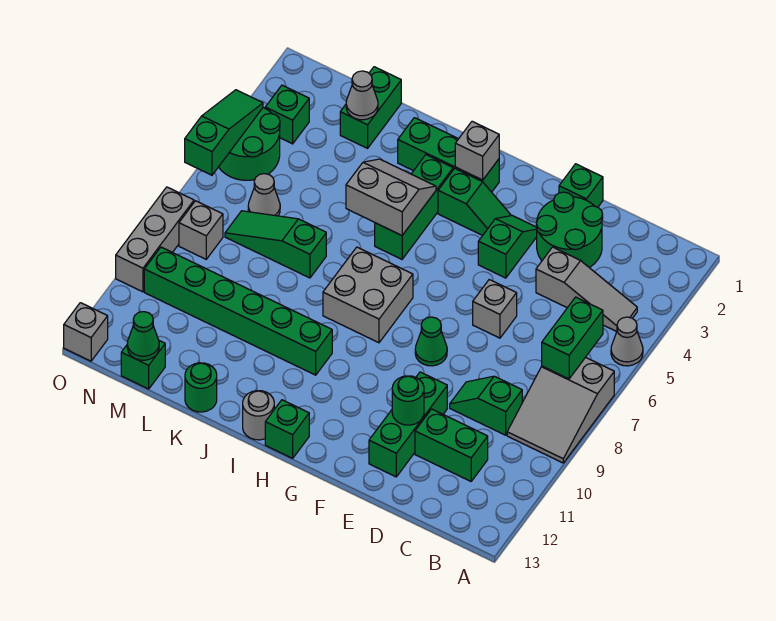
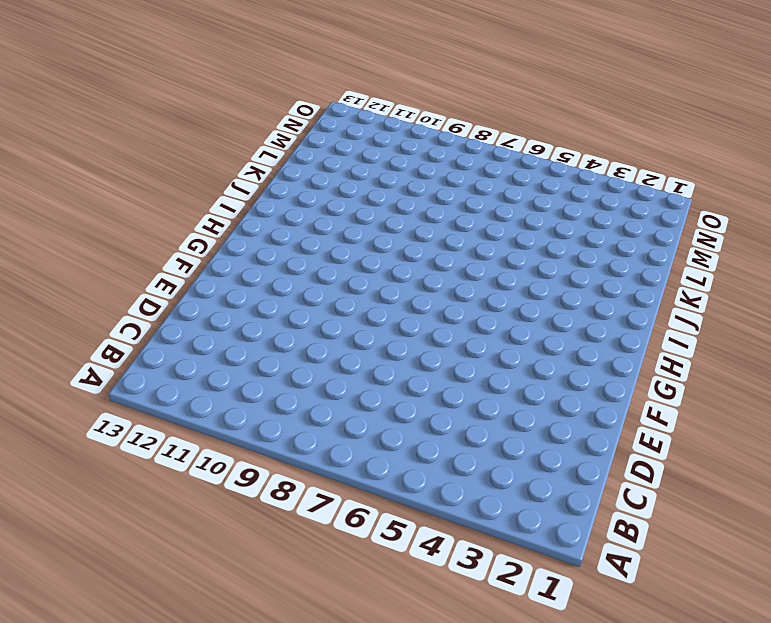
none -> grey cone A5 level 1
none -> grey slope A7:B9 level 1 top 7
none -> grey slope B4:D4 level 1 top D
none -> green slope C9:D9 level 1 top C

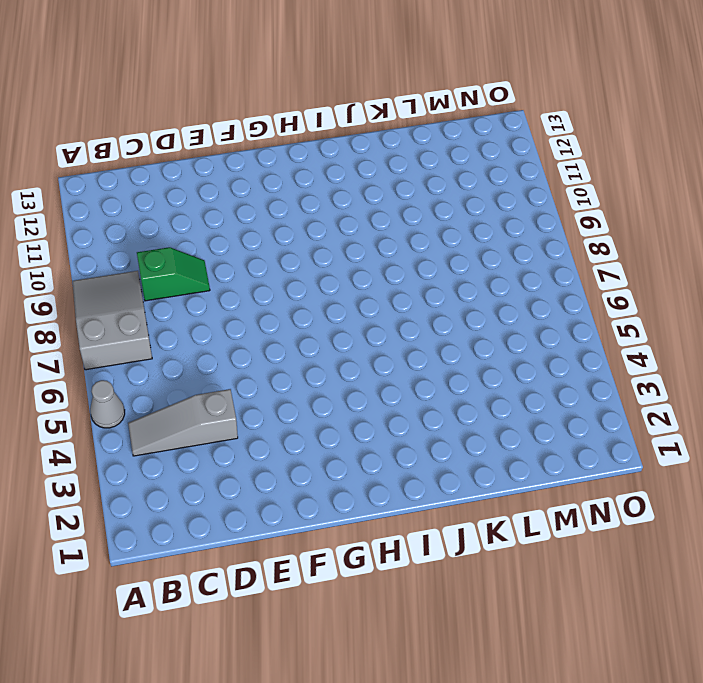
none -> green brick C11:D11 level 1
none -> green round brick D2:E3 level 1
none -> green brick E1 level 1
none -> grey brick E6 level 1

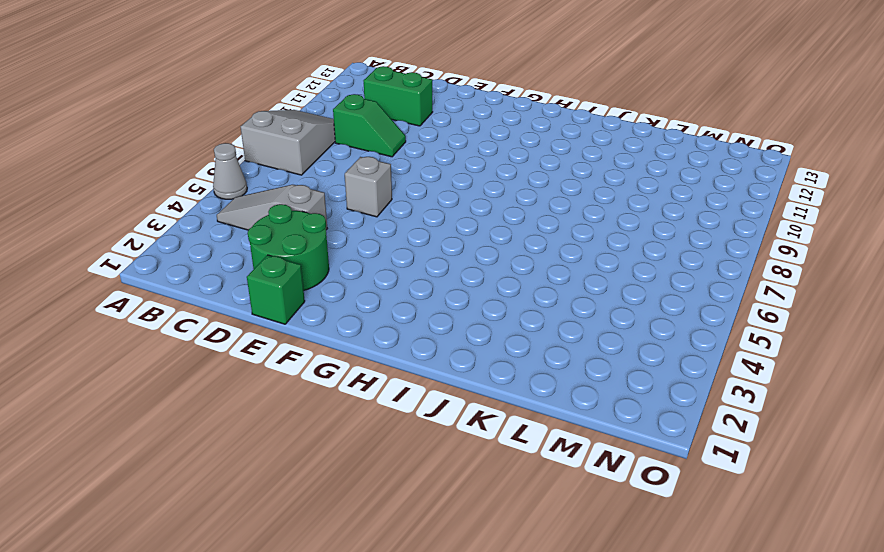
none -> green brick E10:E12 level 1
none -> green slope F3:F4 level 1 top 4
none -> green cone F8 level 1
none -> green slope G3:H3 level 1 top H

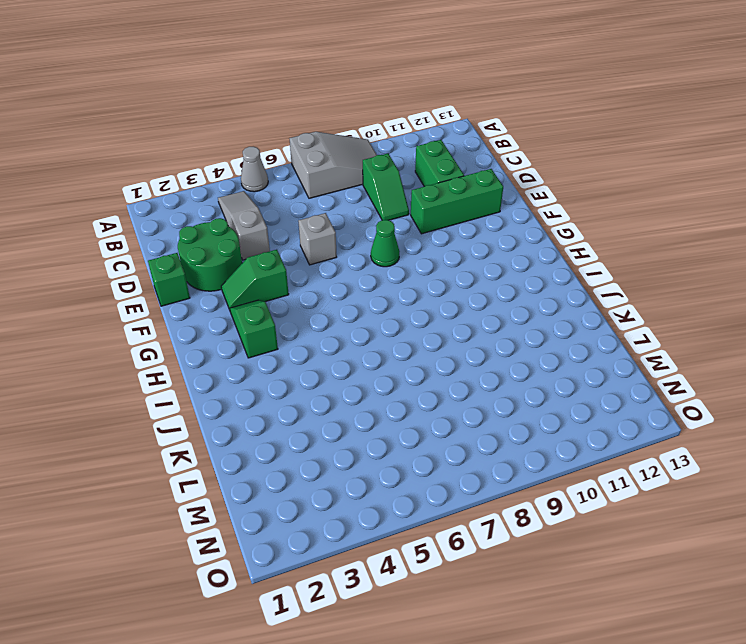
none -> green brick H2:J2 level 1
none -> grey brick H7:I8 level 1
none -> green brick H13 level 1
none -> green brick I3:I5 level 1

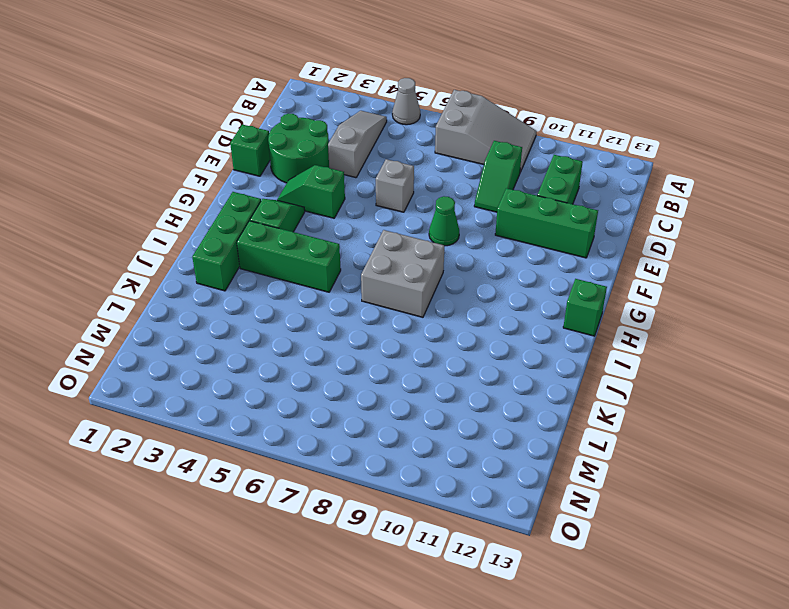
none -> green brick I10:N10 level 1
none -> grey round brick I13 level 1
none -> green slope K7:M7 level 1 top K
none -> green round brick K13 level 1

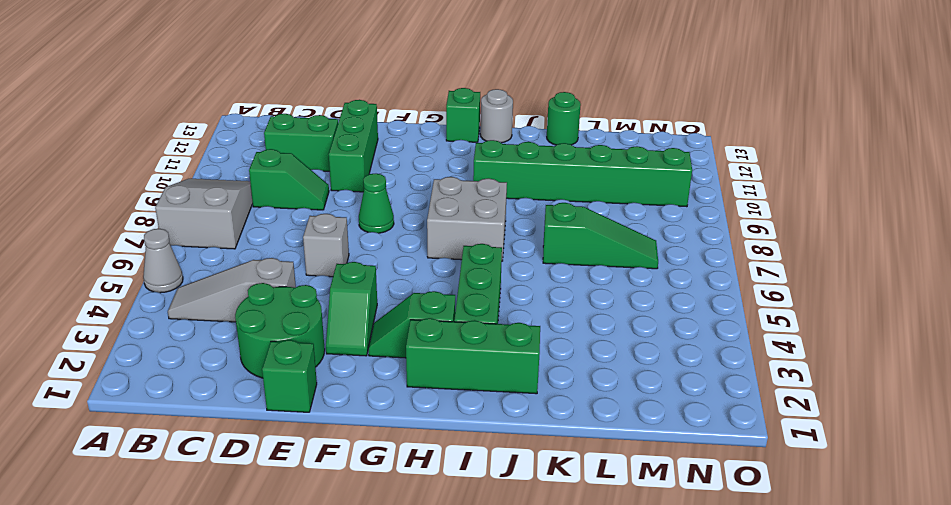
none -> green brick L1:L2 level 1
none -> grey cone M6 level 1
none -> green brick M13 level 1
none -> green brick N3 level 1

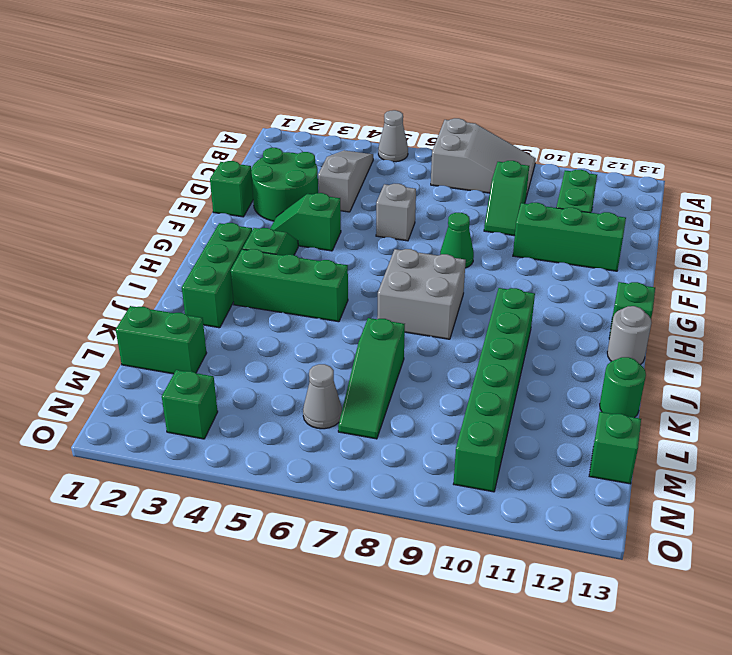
none -> green round brick N4:O5 level 1
none -> grey brick N8 level 1
none -> grey brick O8:O10 level 1
none -> grey brick O13 level 1

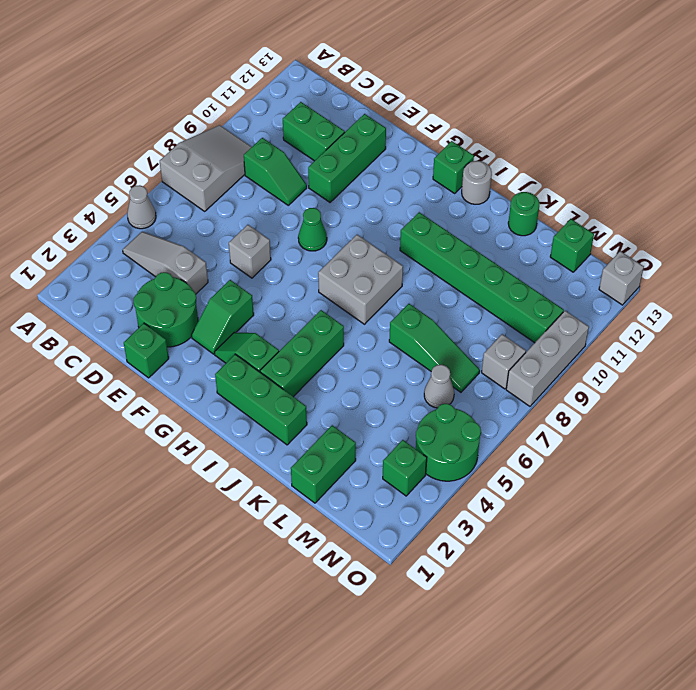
none -> green brick B6:B7 level 2
none -> green round brick E11 level 2
none -> grey brick H2 level 2
none -> grey slope I4:J5 level 2 top 5

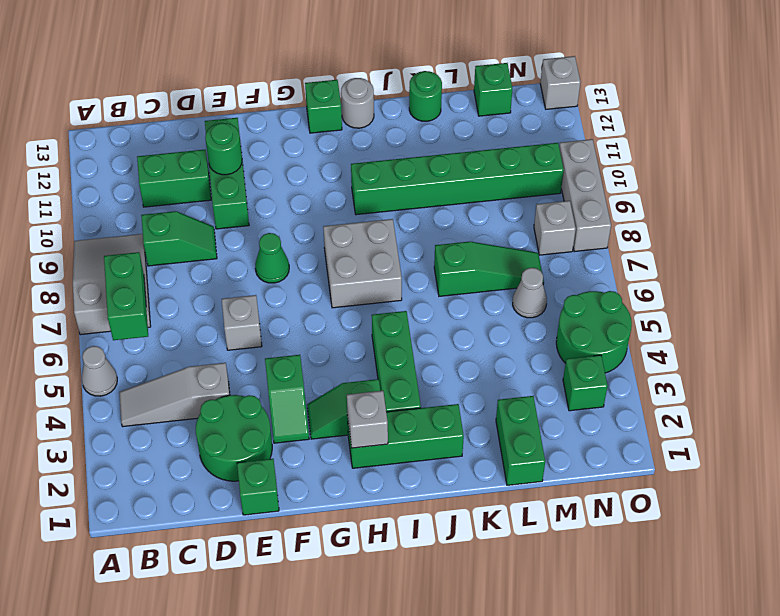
none -> grey slope I4:J5 level 2 top 5
none -> grey cone L2 level 2
none -> green cone M13 level 2
none -> green slope O4:O6 level 2 top 6

